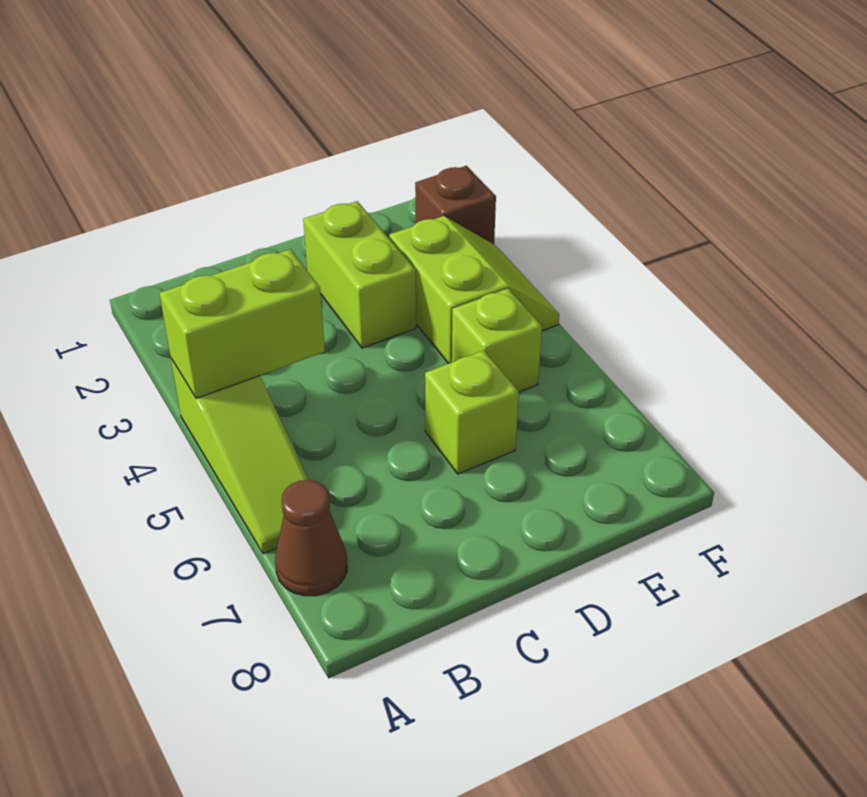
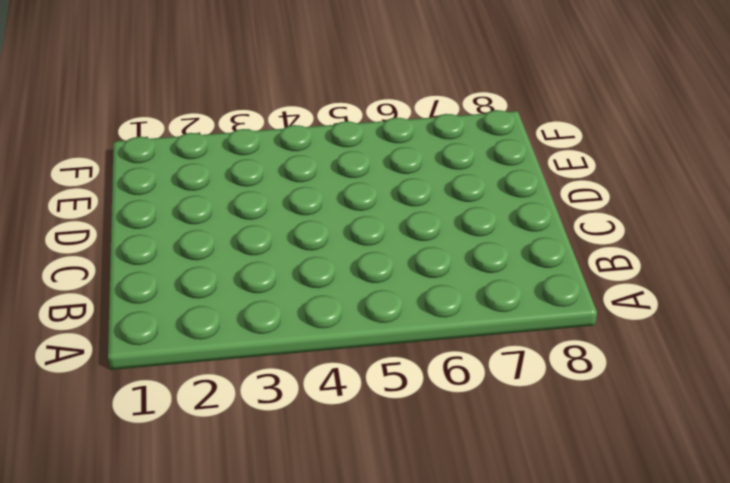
none -> lime slope A4:A6 level 1 top 4
none -> brown cone A7 level 1

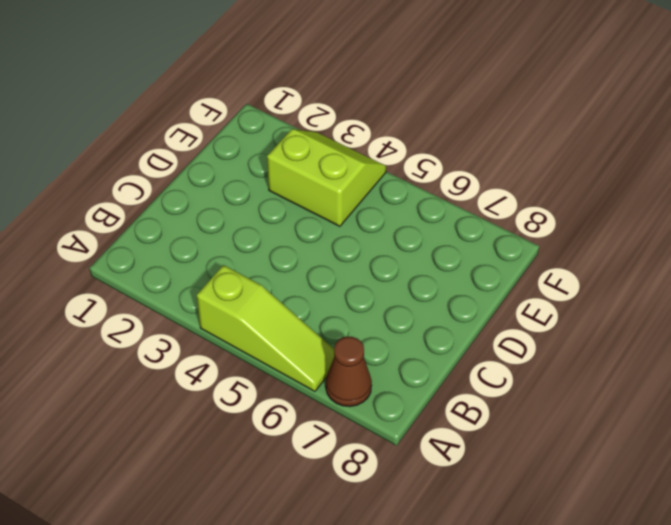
none -> lime brick D2:D3 level 1
none -> lime brick D6 level 1

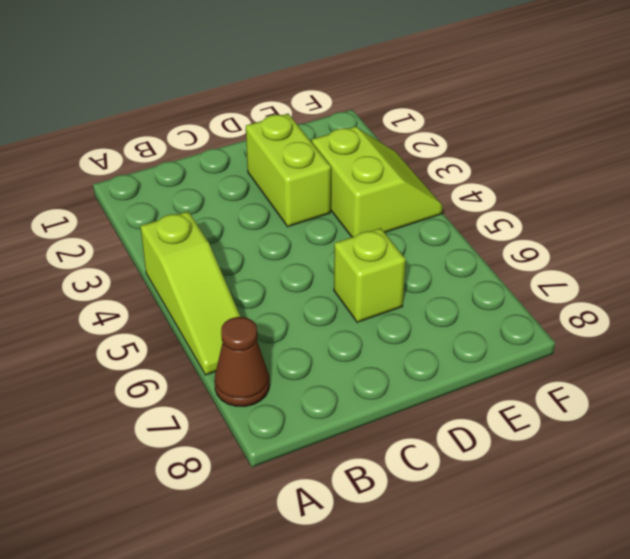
none -> lime brick E5 level 1
none -> brown brick F2 level 1

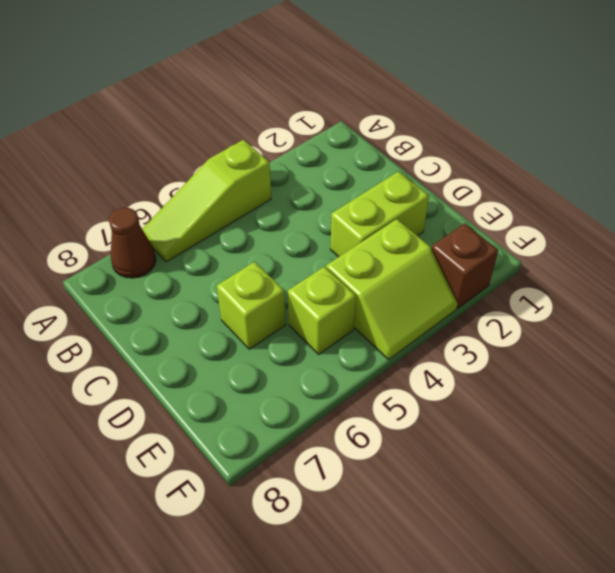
none -> lime brick A4:B4 level 2

